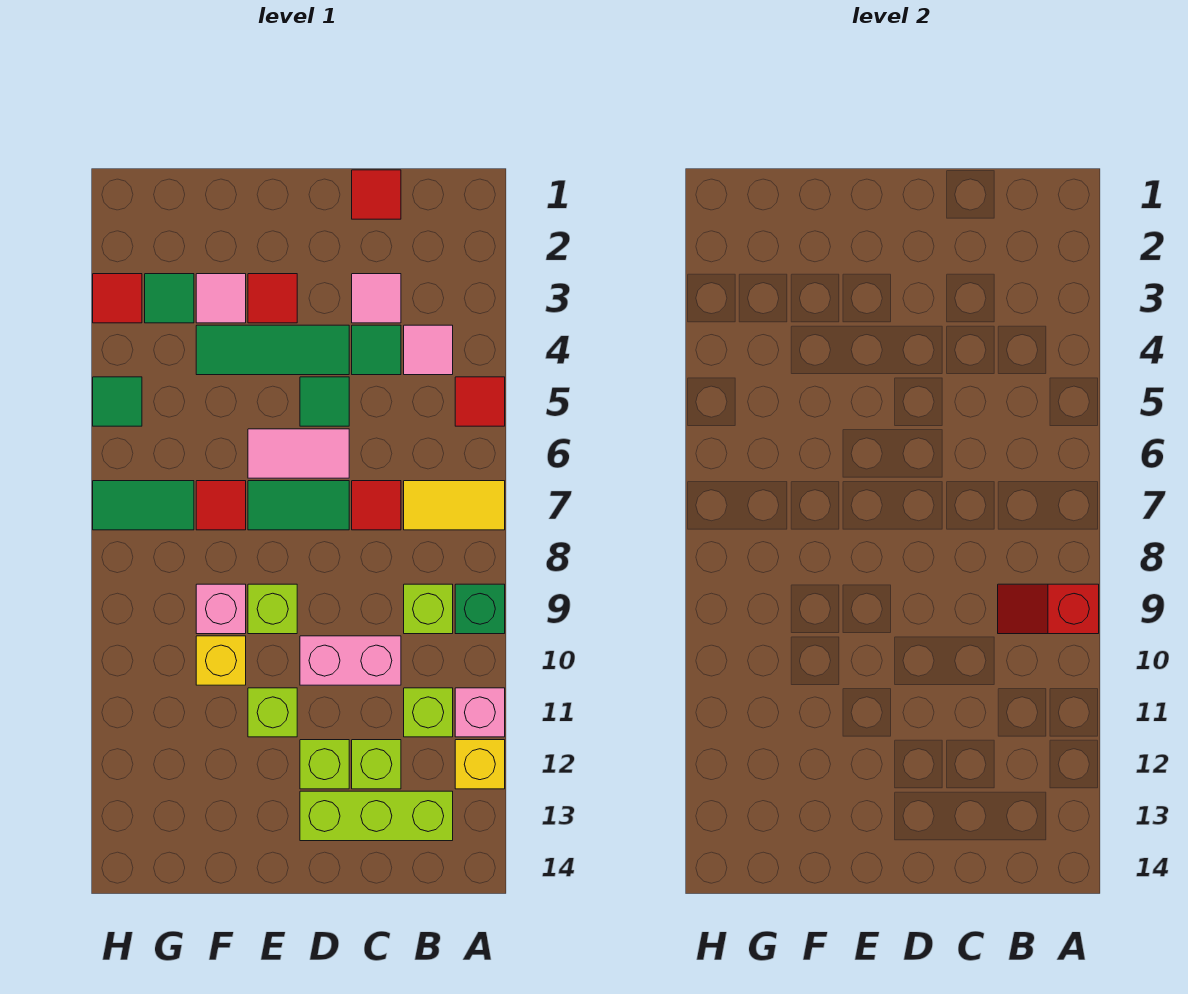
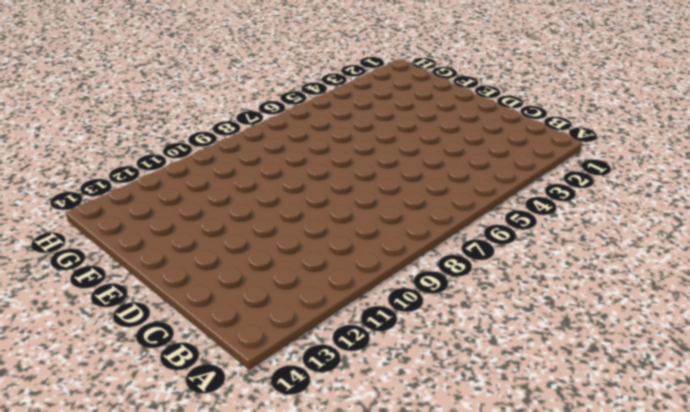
none -> red tile A5 level 1
none -> yellow tile A7:B7 level 1
none -> green brick A9 level 1
none -> pink brick A11 level 1

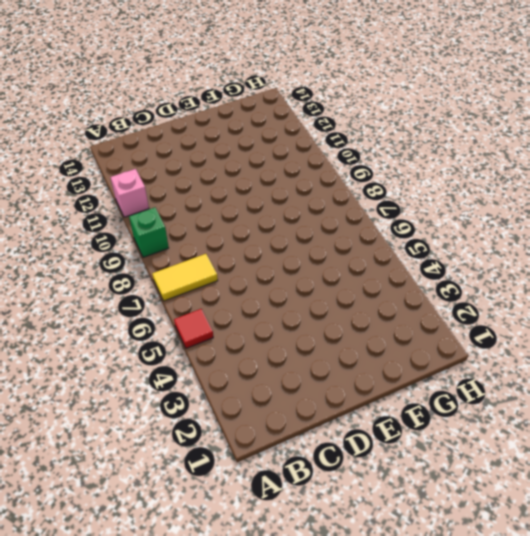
none -> yellow brick A12 level 1
none -> pink tile B4 level 1
none -> lime brick B9 level 1
none -> lime brick B11 level 1

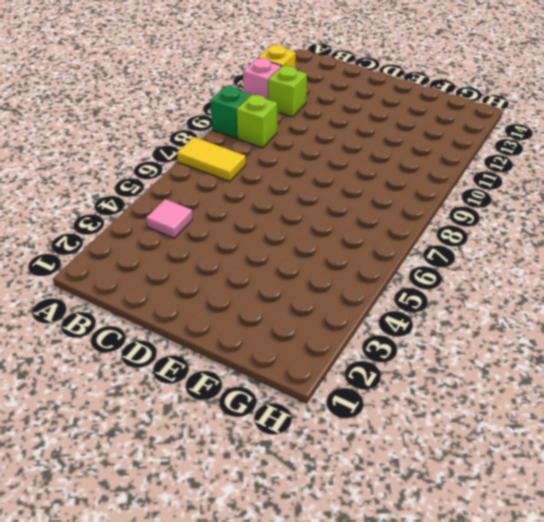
none -> red tile A5 level 1
none -> lime brick B13:D13 level 1
none -> red tile C1 level 1
none -> pink tile C3 level 1

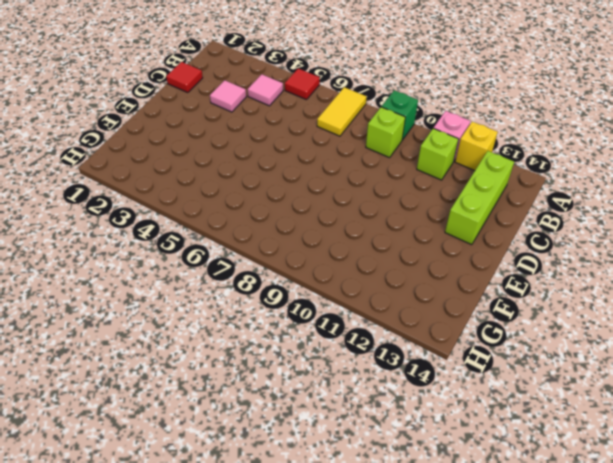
none -> green tile C4 level 1
none -> red tile C7 level 1
none -> pink brick C10:D10 level 1
none -> lime brick C12 level 1

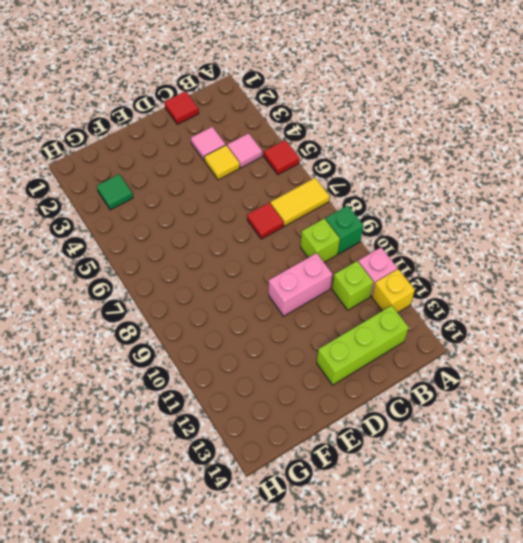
yellow tile C4 level 1 -> green tile C4 level 1
none -> lime brick C12 level 1
none -> green tile D4:F4 level 1
none -> green tile D5 level 1
none -> pink tile D6:E6 level 1

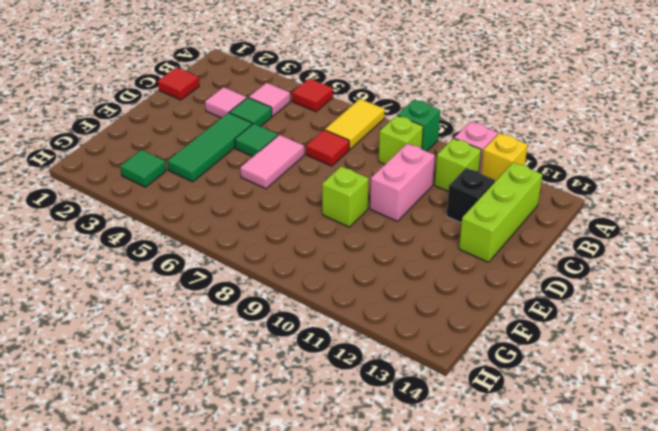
black brick C12 level 1 -> lime brick C12 level 1
none -> green tile D7:E7 level 1
none -> lime brick D12 level 1
none -> red tile E3 level 1
none -> lime brick E11 level 1

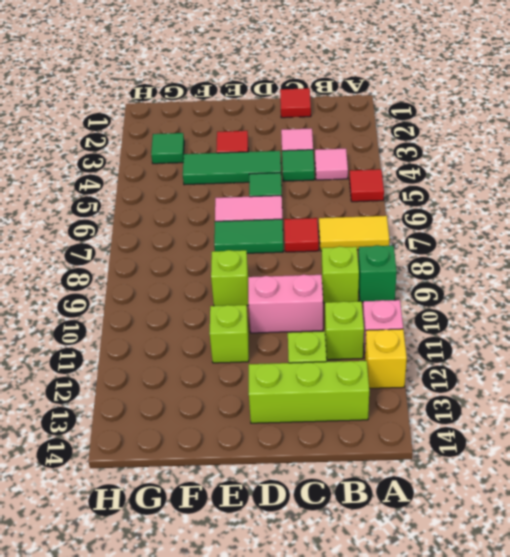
none -> lime brick D12 level 1
none -> pink tile F3 level 1
none -> red tile F7 level 1
none -> pink brick F9 level 1

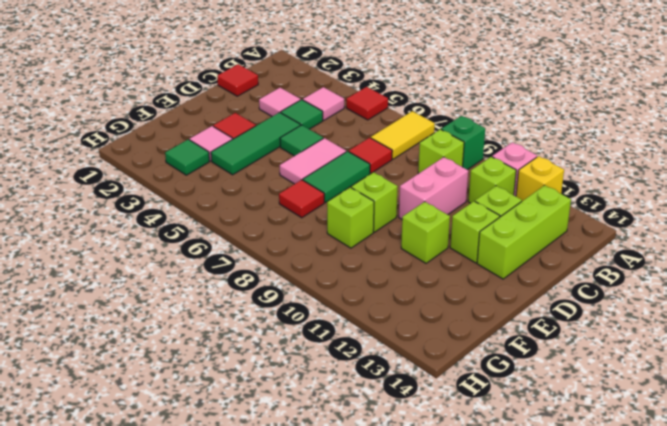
lime brick F9 level 1 -> pink brick F9 level 1
none -> yellow brick F10 level 1
none -> green tile G7:H7 level 1
none -> red tile H3 level 1
none -> green tile H5 level 1

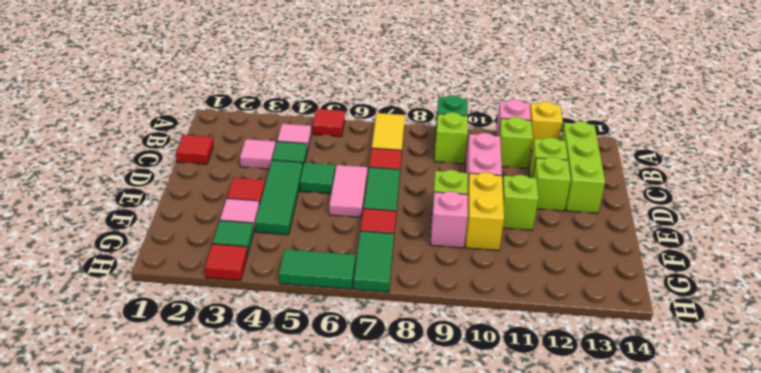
yellow brick E10:F10 level 1 -> yellow brick F10 level 1
green tile H5:H6 level 1 -> green tile H5 level 1
none -> red slope A9:B9 level 2 top A

